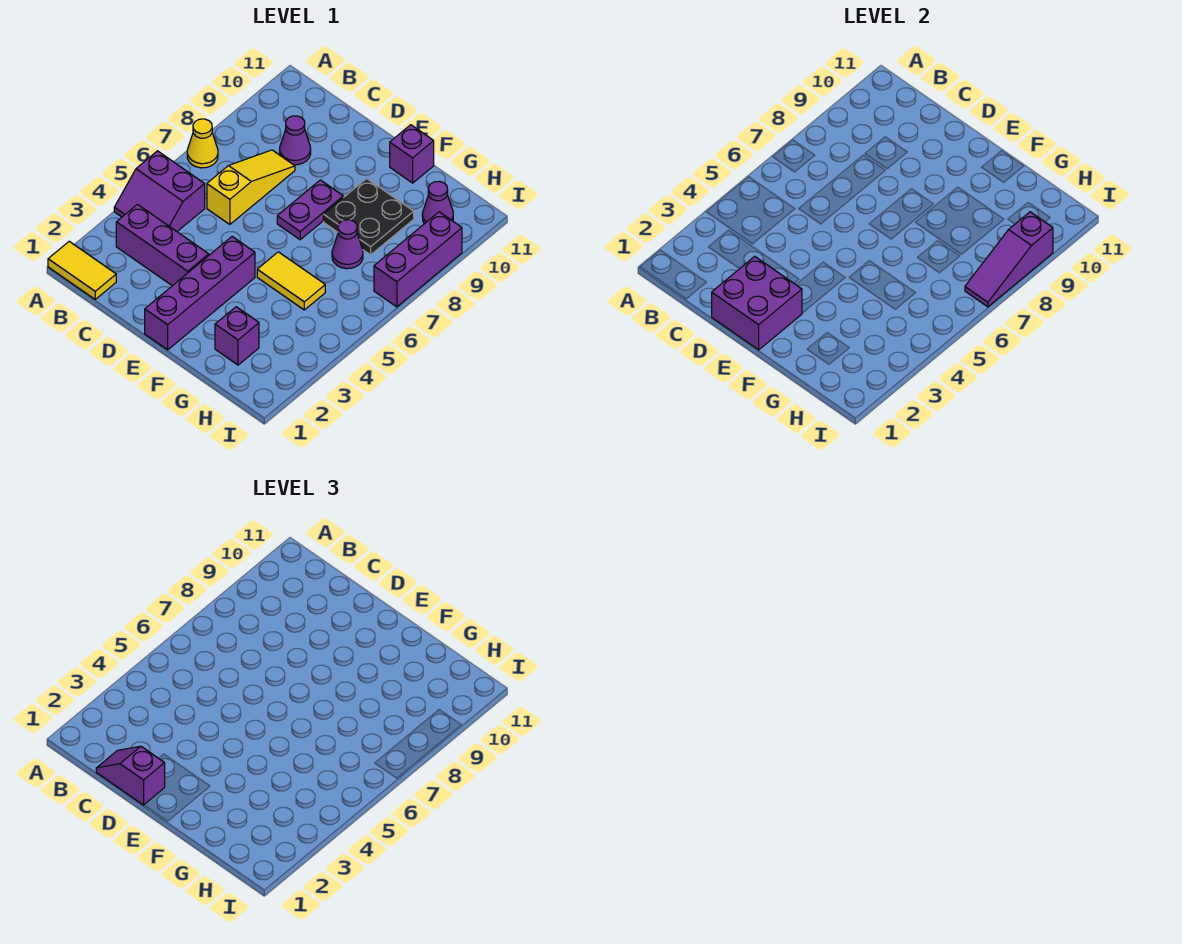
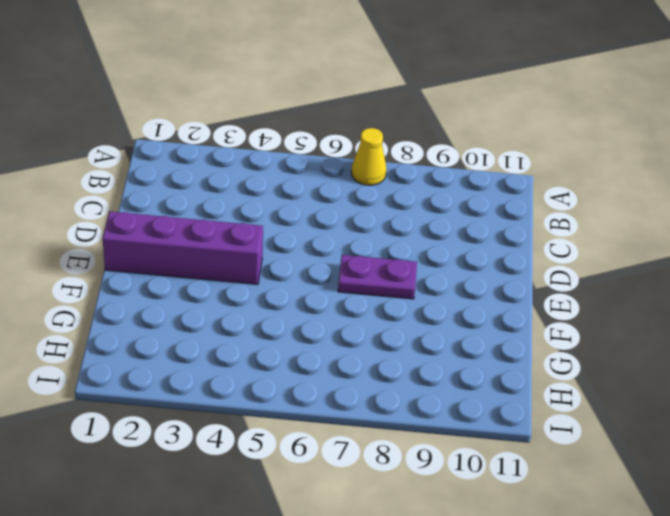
none -> yellow tile A1:B1 level 1
none -> purple slope A4:B5 level 1 top 5
none -> purple brick B3:D3 level 1

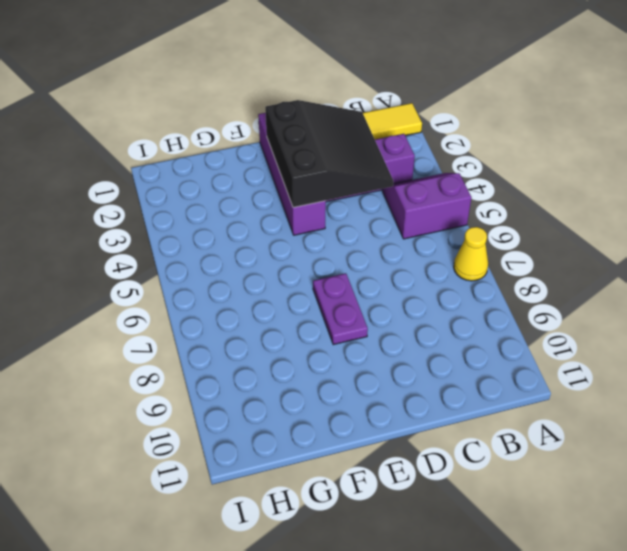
black slope C2:E4 level 2 top E -> purple brick D1:E2 level 2
none -> yellow slope C6:C8 level 1 top 6
none -> purple cone C9 level 1
none -> yellow tile F5:G5 level 1

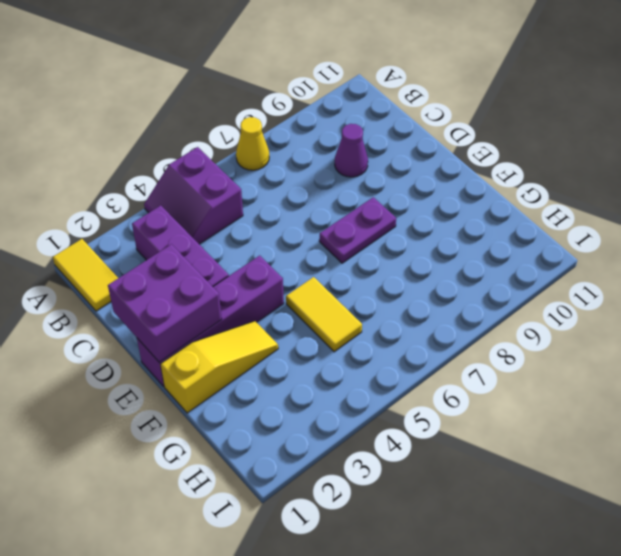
yellow slope F1:F3 level 1 top 1 -> yellow slope C6:C8 level 1 top 6
none -> black plate F8:G9 level 1
none -> purple brick F11 level 1
none -> purple brick G2 level 1

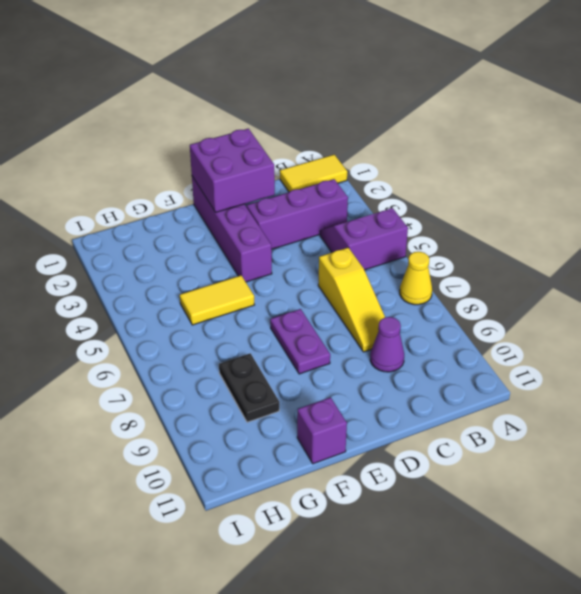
black plate G8:G9 level 1 -> black plate F8:G9 level 1
none -> purple brick G2 level 1
none -> purple cone G7 level 1
none -> purple cone H10 level 1

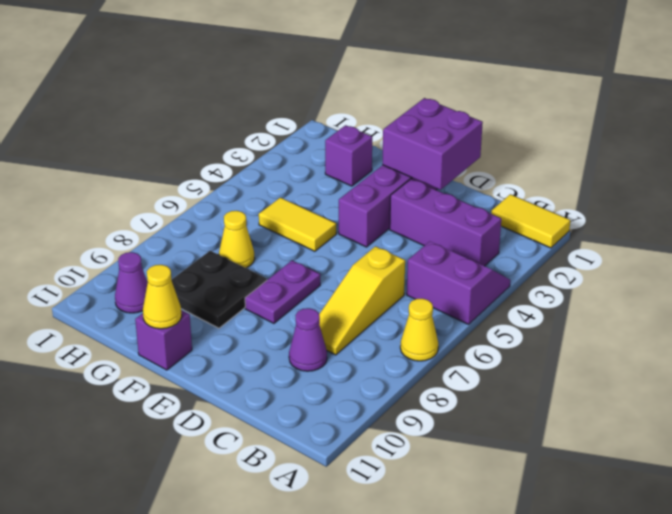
yellow cone F11 level 2 -> none
yellow cone G7 level 1 -> purple cone G7 level 1
none -> purple brick I7:I9 level 1
none -> purple slope I7:I9 level 2 top 9
none -> purple slope C1:D1 level 3 top D

